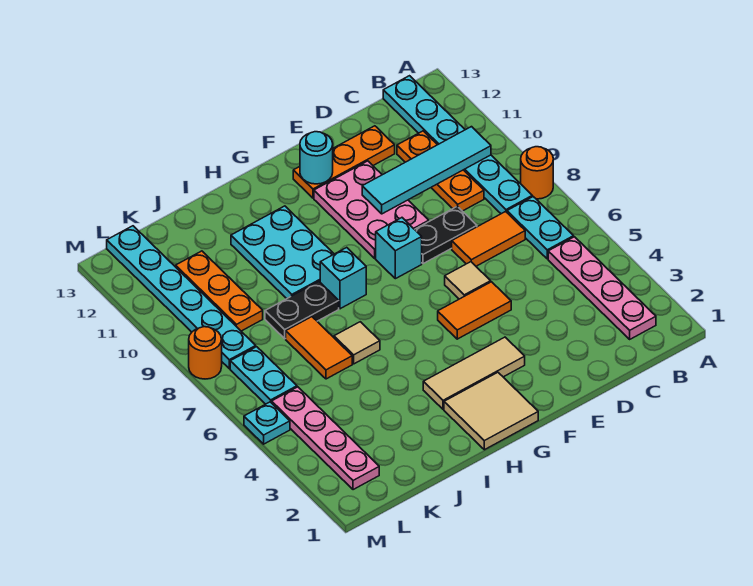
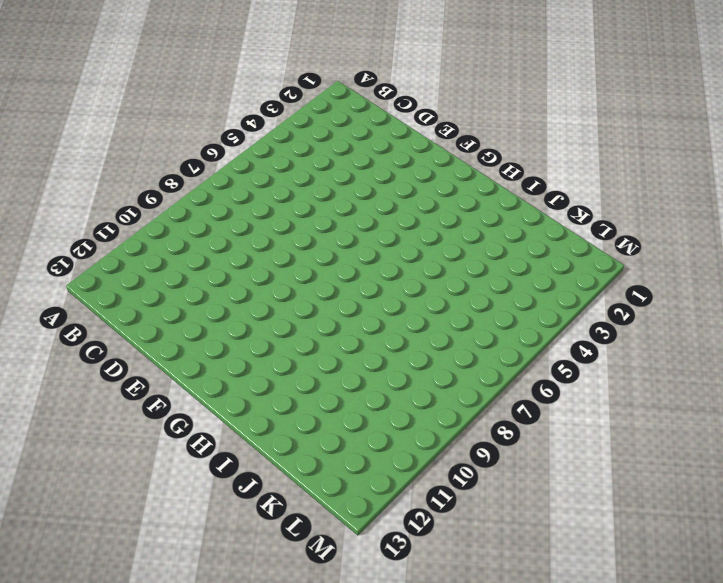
none -> orange round brick A8 level 1
none -> pink plate B2:B5 level 1
none -> cyan plate B6:B7 level 1

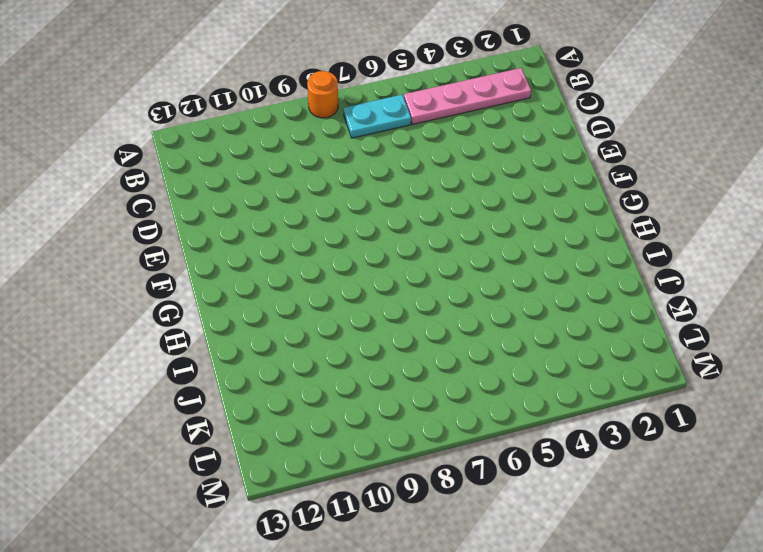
none -> cyan plate B8:B13 level 1
none -> orange tile C7:D7 level 1
none -> orange plate C9:C11 level 1

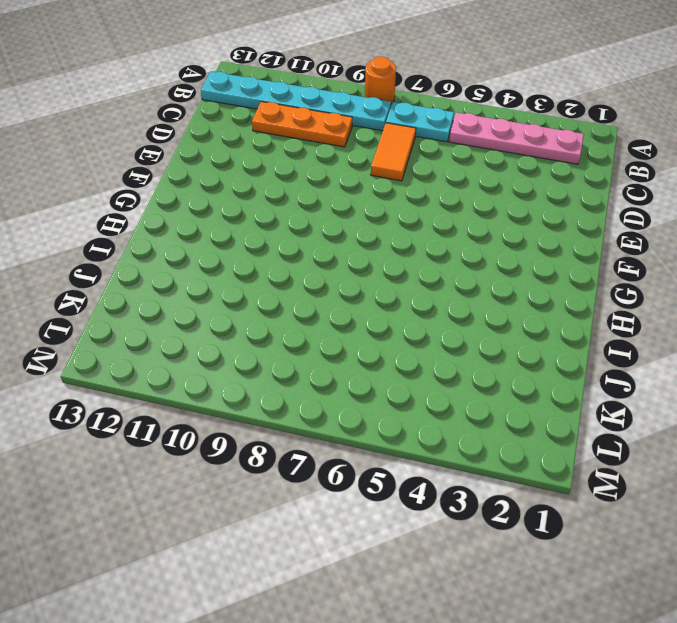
none -> black plate D8:E8 level 1
none -> orange plate D12:F12 level 1
none -> orange tile E5:F5 level 1

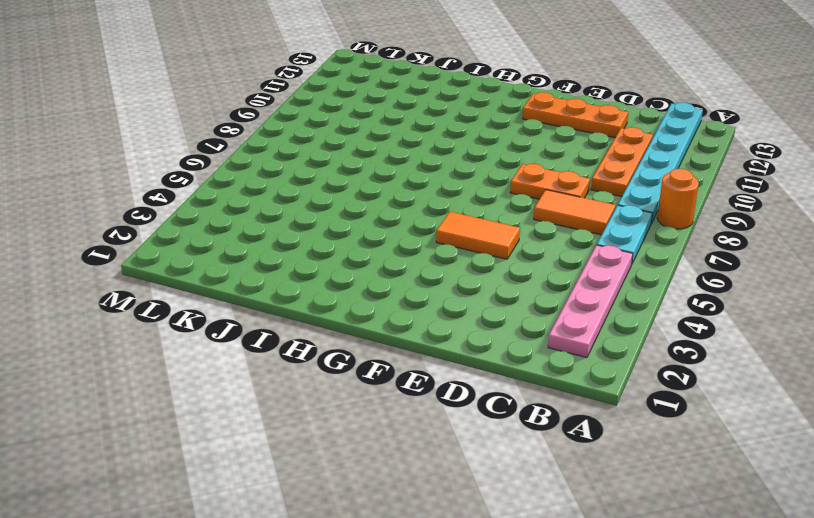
orange plate D8:E8 level 1 -> black plate D8:E8 level 1
none -> tan tile E6 level 1
none -> pink plate E9:F11 level 1
none -> tan tile F3:H3 level 1

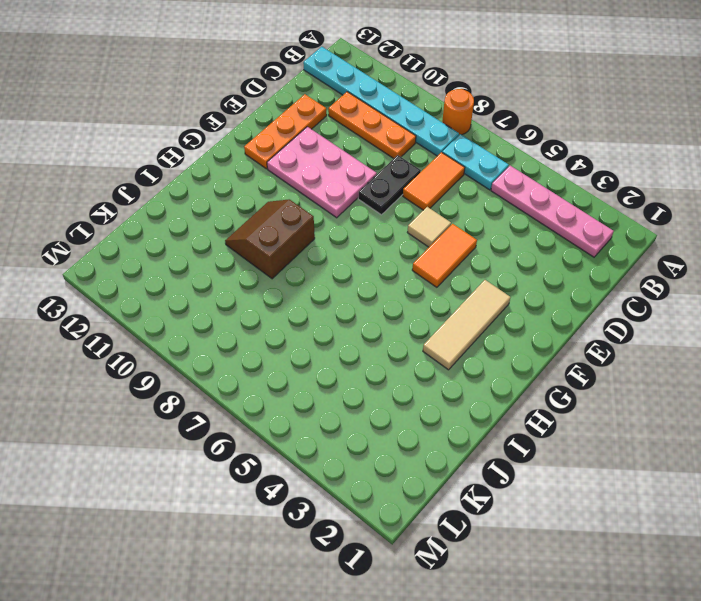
brown slope H9:I10 level 1 top 9 -> cyan plate H9:I11 level 1
none -> cyan brick F8 level 1
none -> tan tile G1:H2 level 1
none -> cyan brick H8 level 1

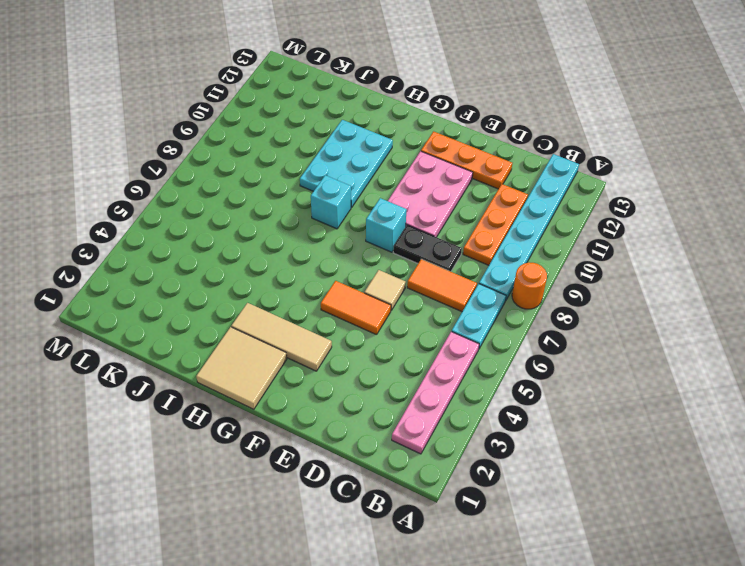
none -> tan tile I6 level 1
none -> black plate I8:J8 level 1
none -> orange tile J6:J7 level 1

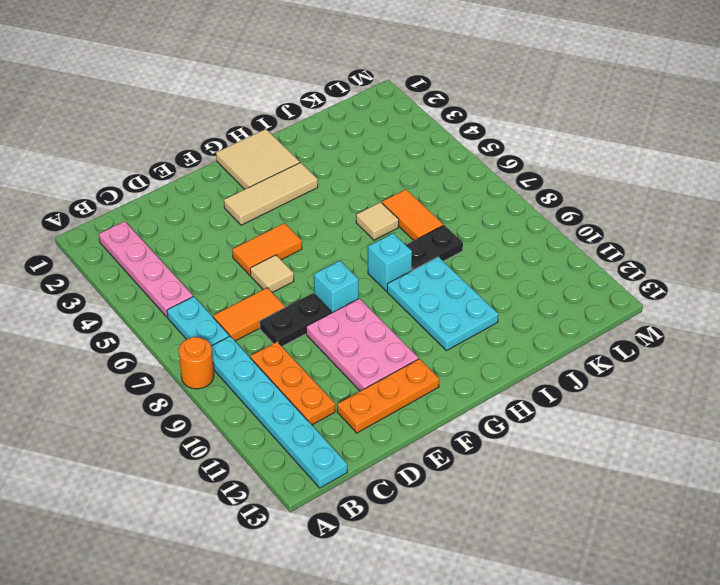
none -> orange plate K9:K11 level 1
none -> pink plate L2:L5 level 1
none -> cyan plate L6:L7 level 1

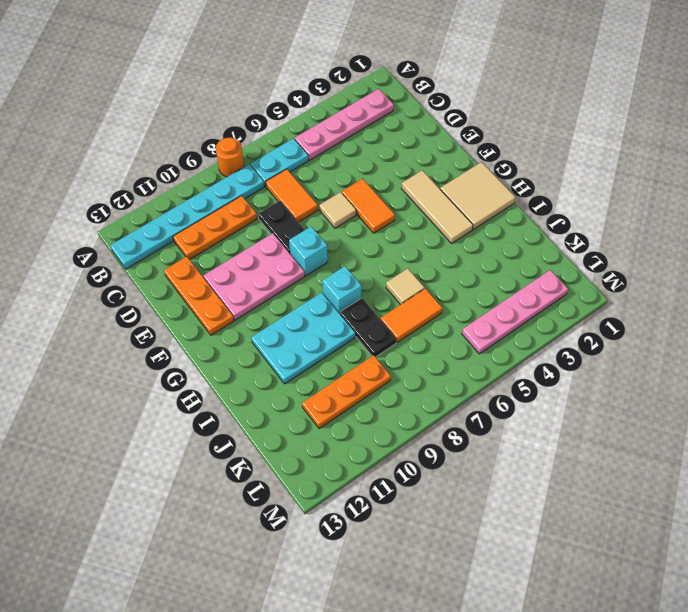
none -> cyan plate L6:L7 level 1
none -> cyan plate L8:L13 level 1
none -> cyan plate M5 level 1

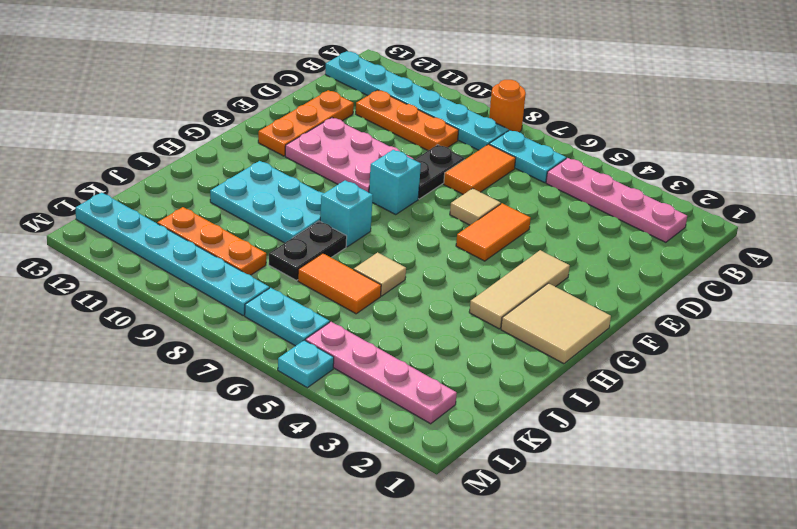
none -> orange round brick M8 level 1
none -> cyan tile B10:E10 level 2
none -> cyan round brick F12 level 2

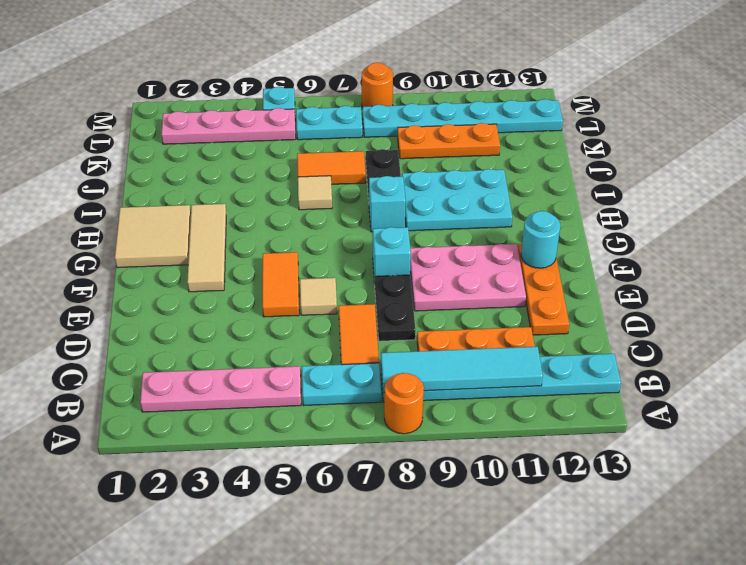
cyan tile B8:B11 level 2 -> cyan tile B10:E10 level 2

